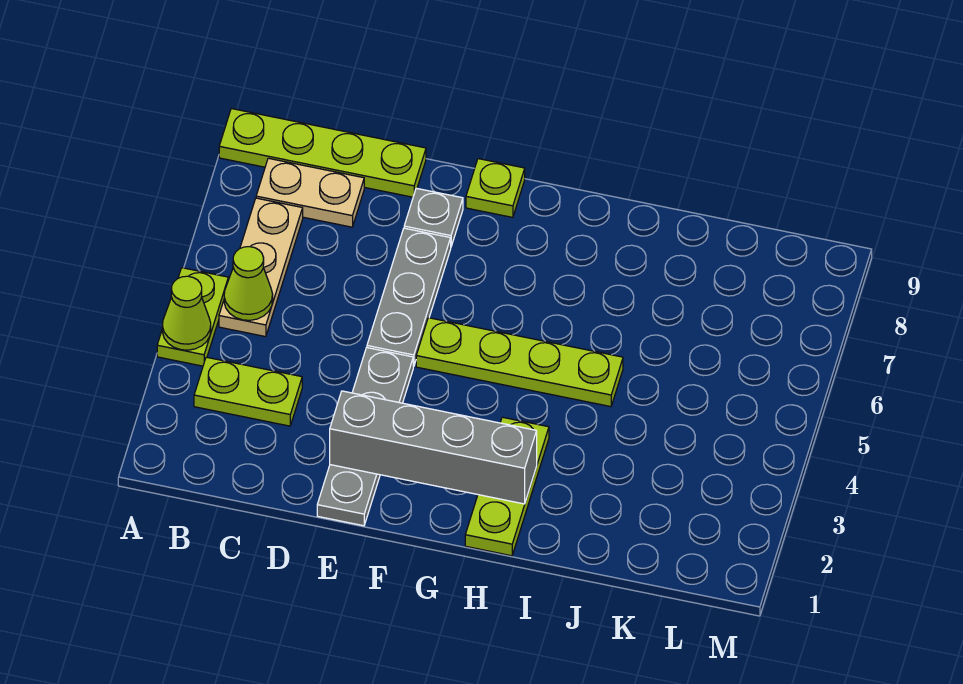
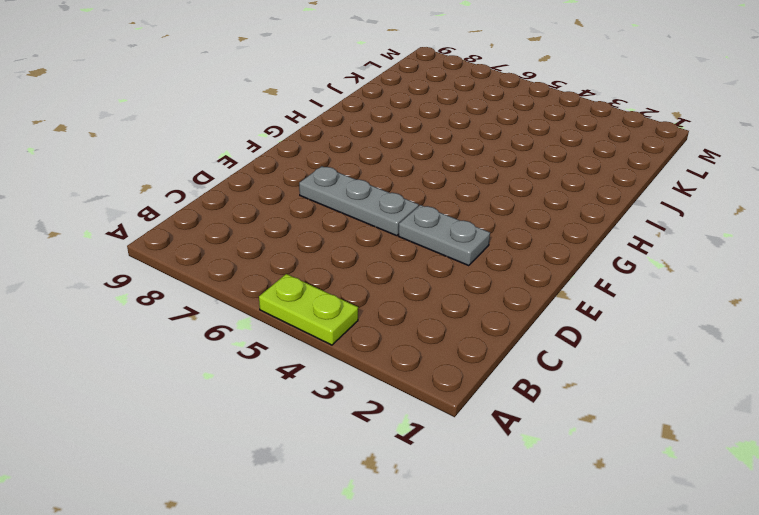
grey plate E3:E4 level 1 -> grey plate E1:E4 level 1
none -> lime plate A9:D9 level 1
none -> lime plate B3:C3 level 1
none -> tan plate B5:B7 level 1

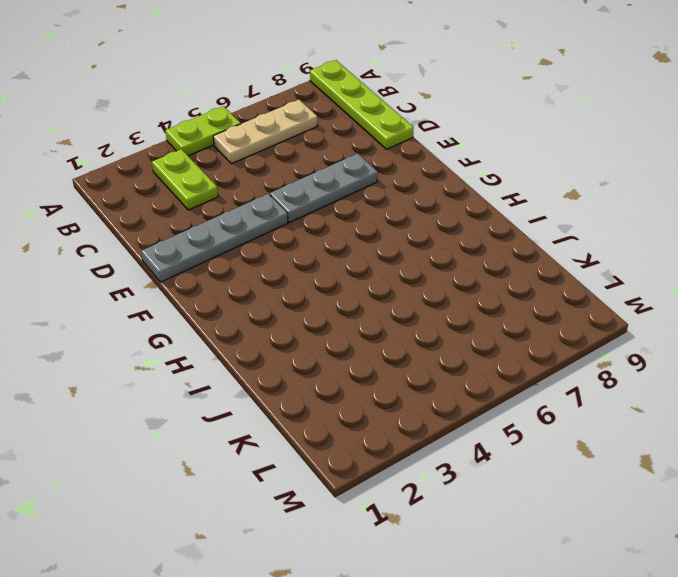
none -> tan plate B8:C8 level 1
none -> grey plate E8 level 1
none -> lime plate F5:I5 level 1

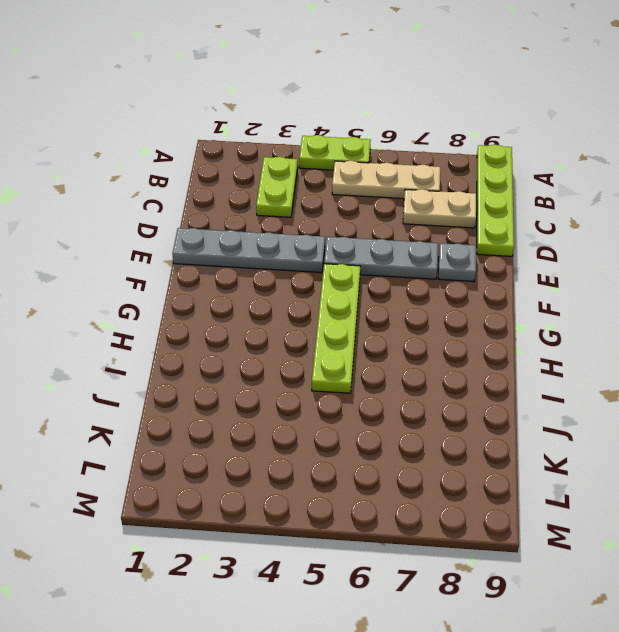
tan plate C7:C8 level 1 -> tan plate B8:C8 level 1
none -> lime plate F9 level 1
none -> lime plate H1:H3 level 1
none -> lime cone A4 level 2

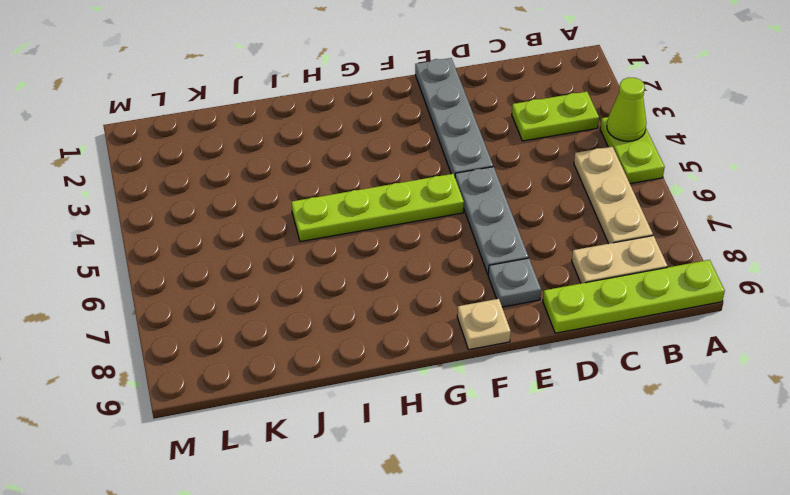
tan plate F9 level 1 -> lime plate F9 level 1
none -> lime plate H1:H3 level 1
none -> lime cone B5 level 2
none -> grey brick E2:H2 level 2

